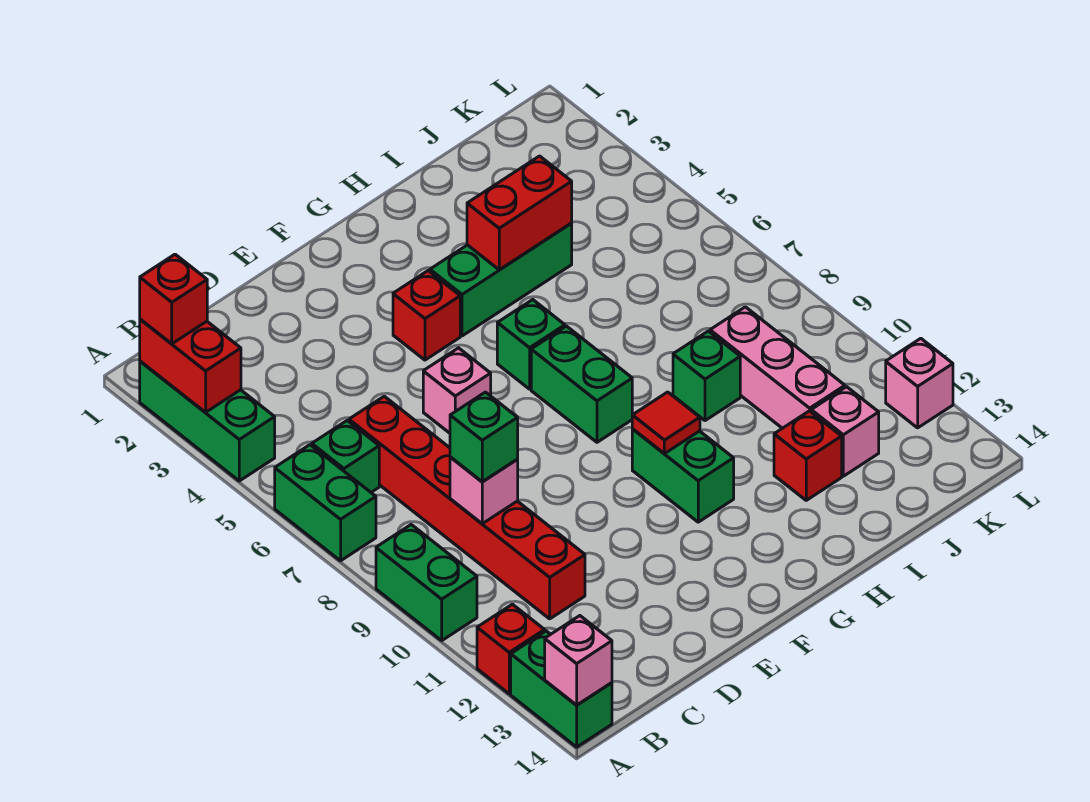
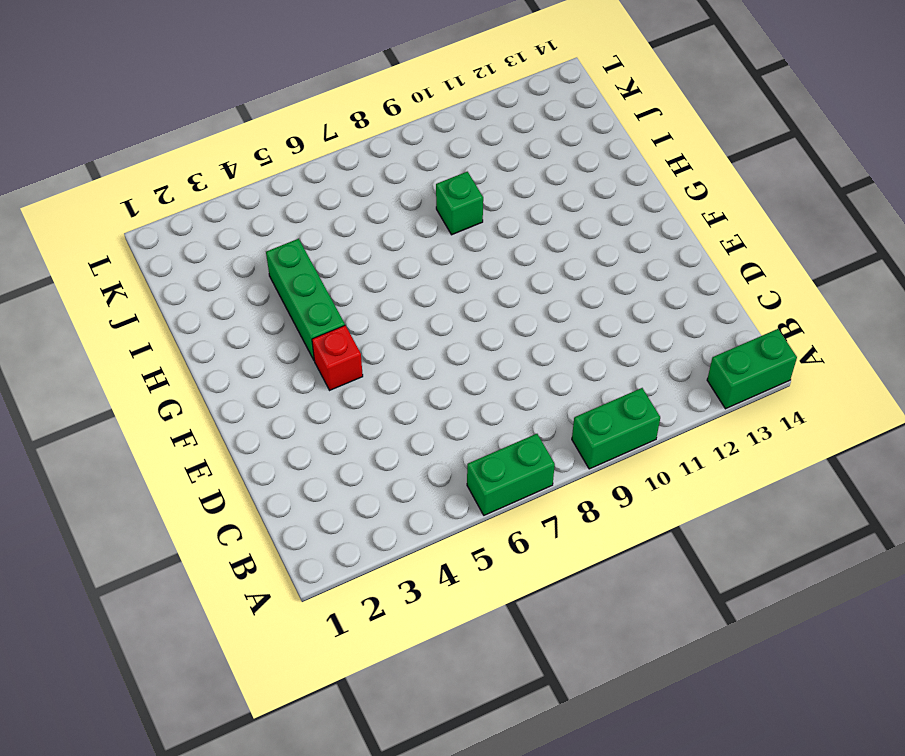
none -> green brick A2:A4 level 1
none -> red brick A12 level 1
none -> green brick B6 level 1

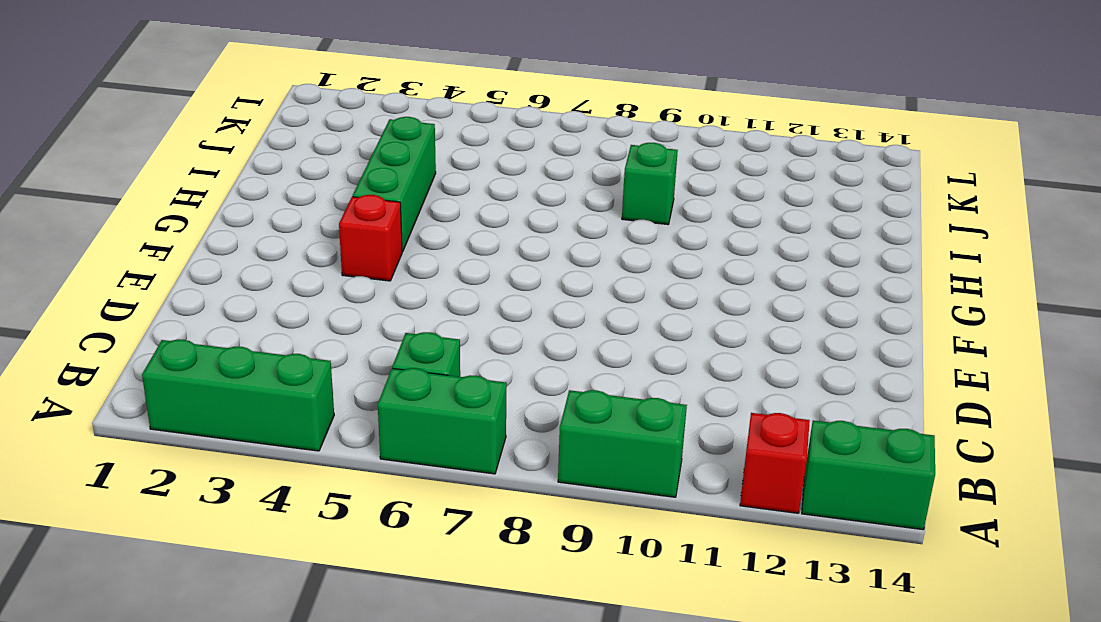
none -> red brick C6:C11 level 1
none -> pink brick E6 level 1
none -> green brick G6 level 1

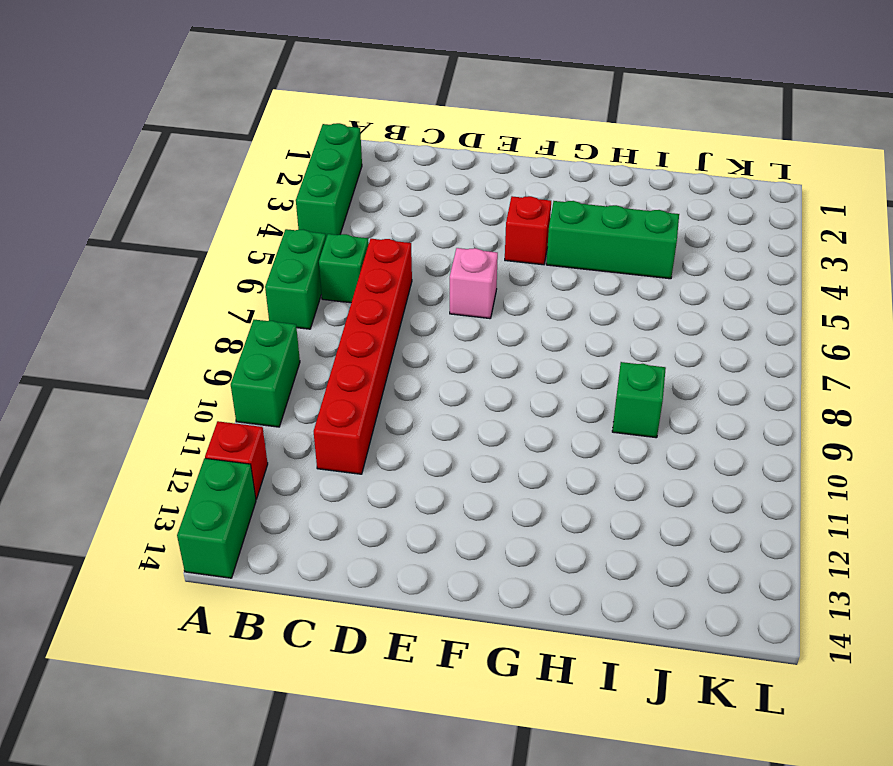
none -> green brick G6 level 1
none -> green brick G7:G8 level 1
none -> green brick G10:G11 level 1

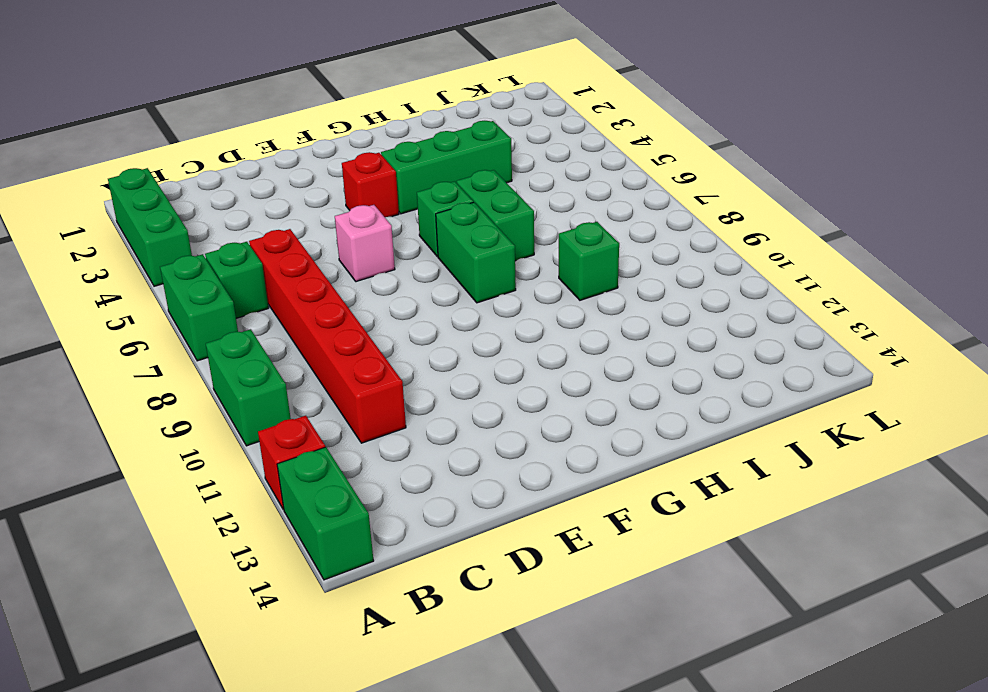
green brick H6:H7 level 1 -> green brick G10:G11 level 1
none -> red brick I12 level 1
none -> pink brick J9:J11 level 1
none -> pink brick J12 level 1

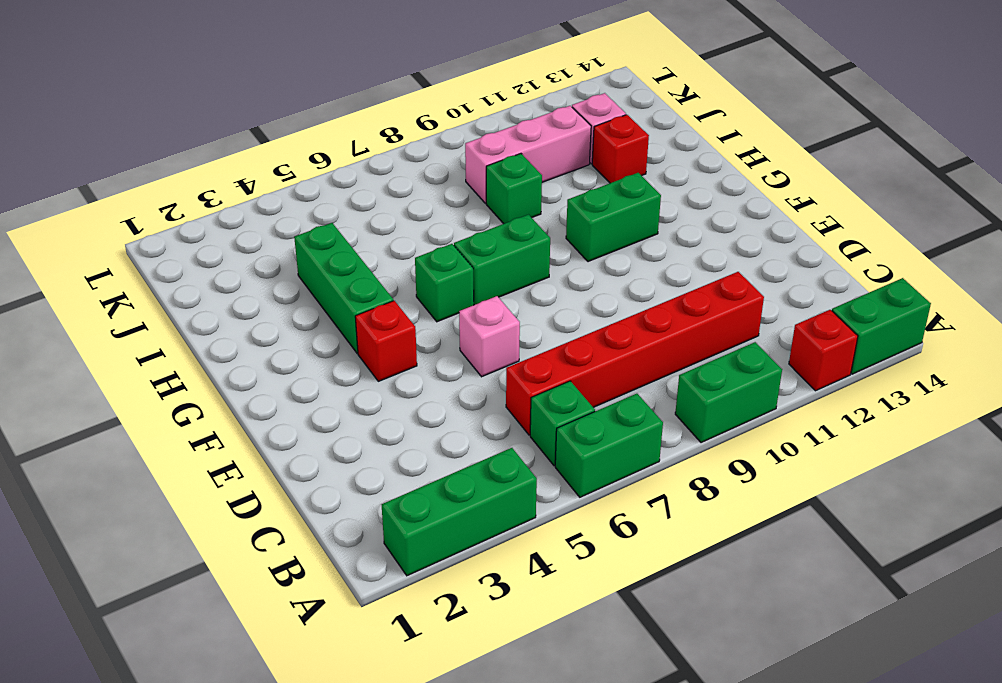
none -> pink brick L12 level 1
none -> red brick A2:A3 level 2
none -> pink brick A14 level 2

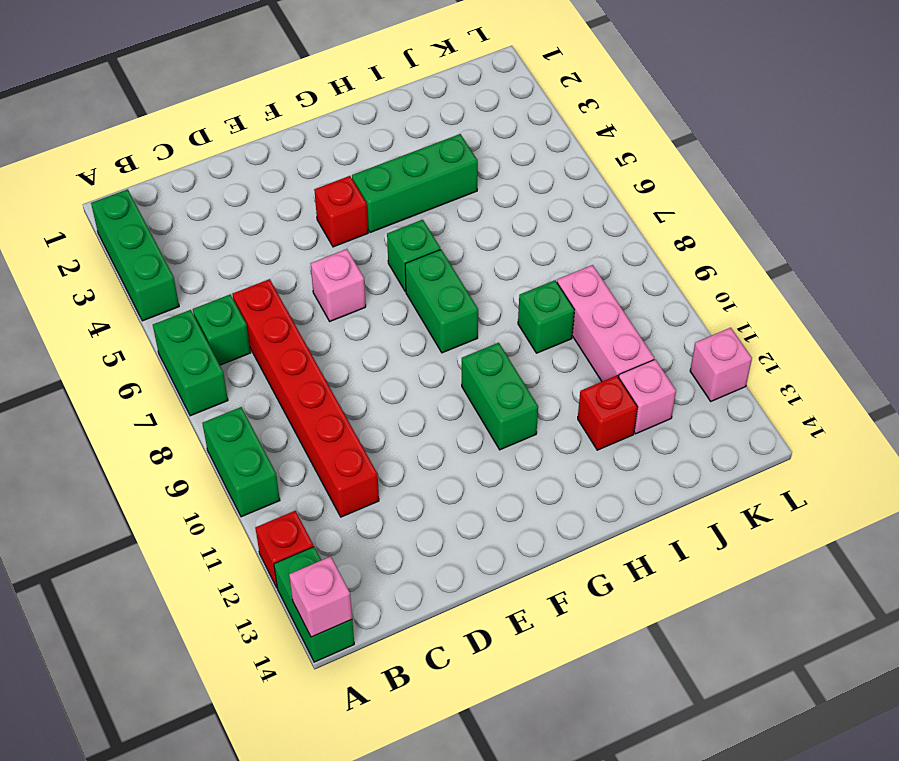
none -> red brick A2:A3 level 2
none -> pink brick C9 level 2
none -> red tile G10 level 2

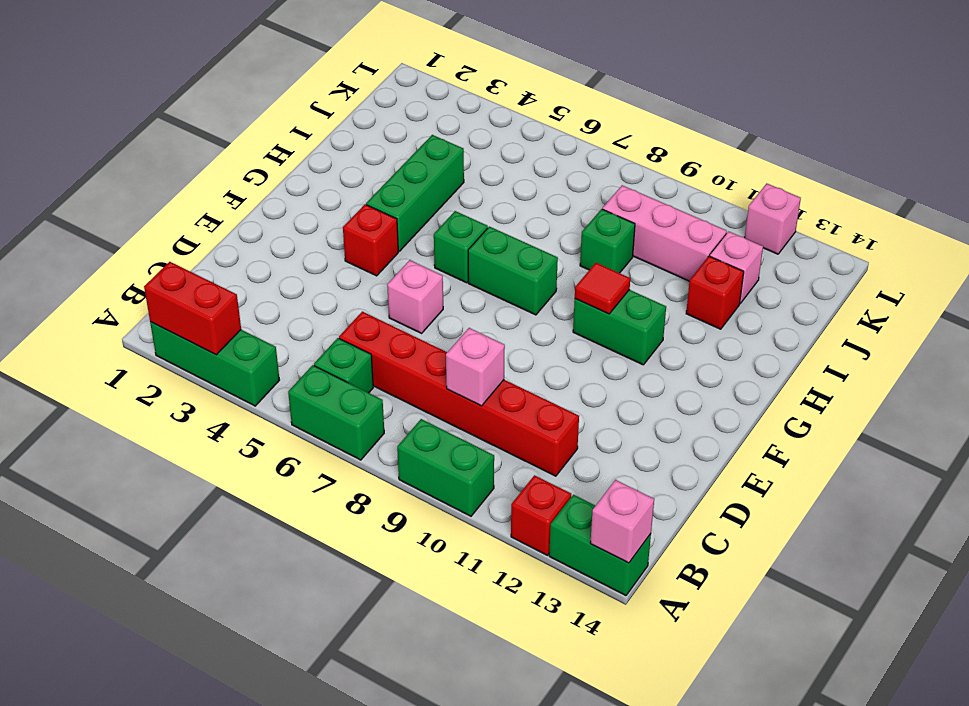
none -> red brick H4:I4 level 2
none -> red brick A2 level 3
none -> green brick C9 level 3

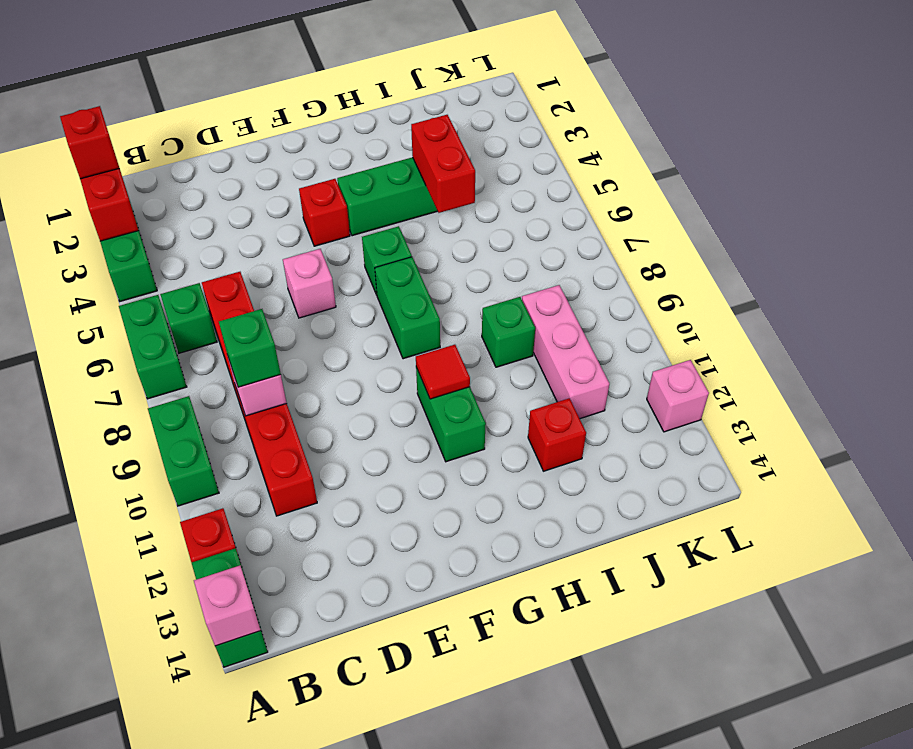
red brick I4:I5 level 2 -> red brick H4:I4 level 2
none -> pink brick J12 level 1

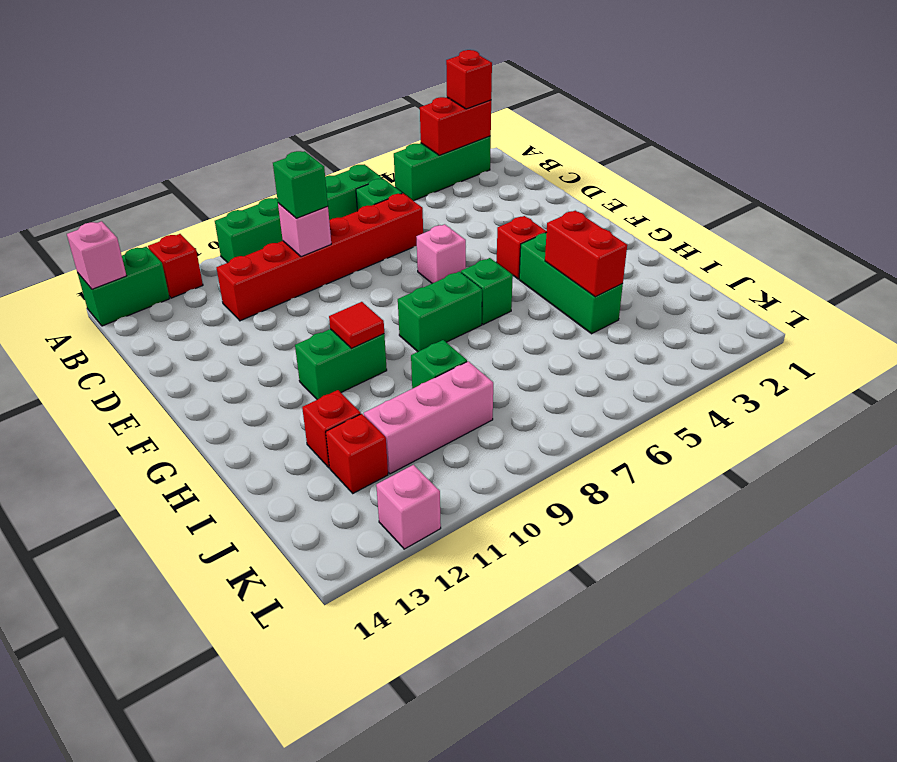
red brick J12 level 1 -> pink brick J12 level 1

